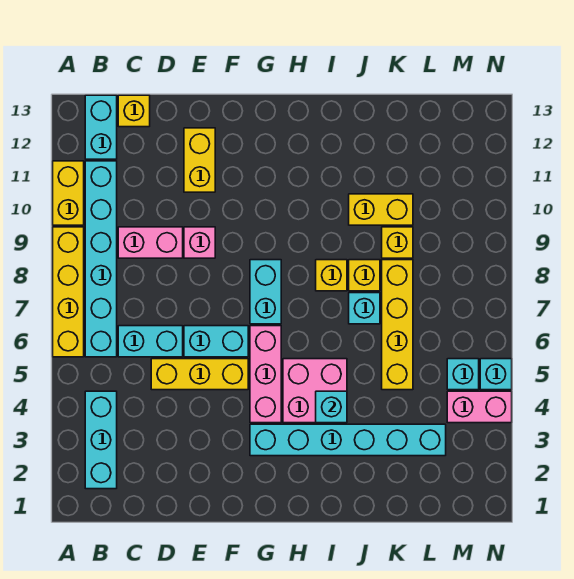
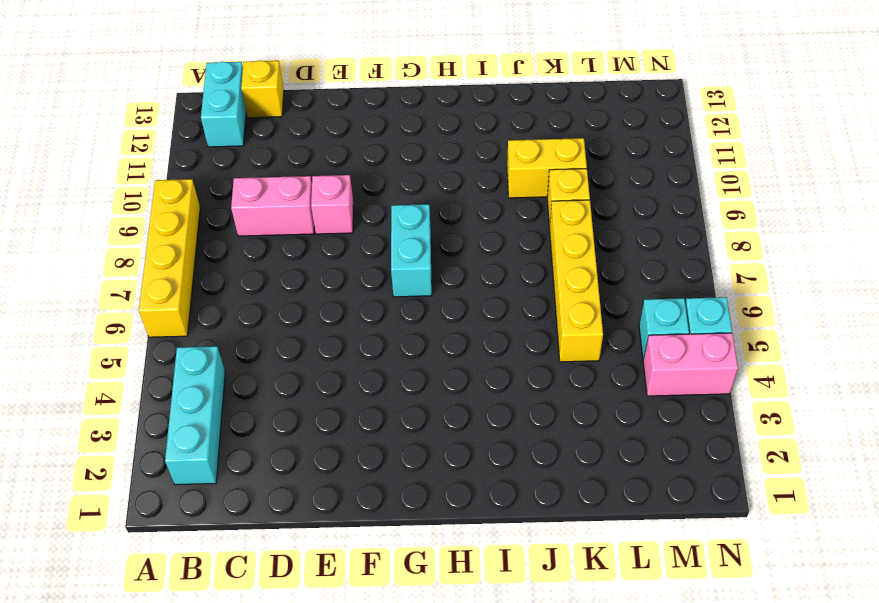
none -> yellow brick A10:A11 level 1
none -> cyan brick B6:B11 level 1
none -> cyan brick C6:D6 level 1

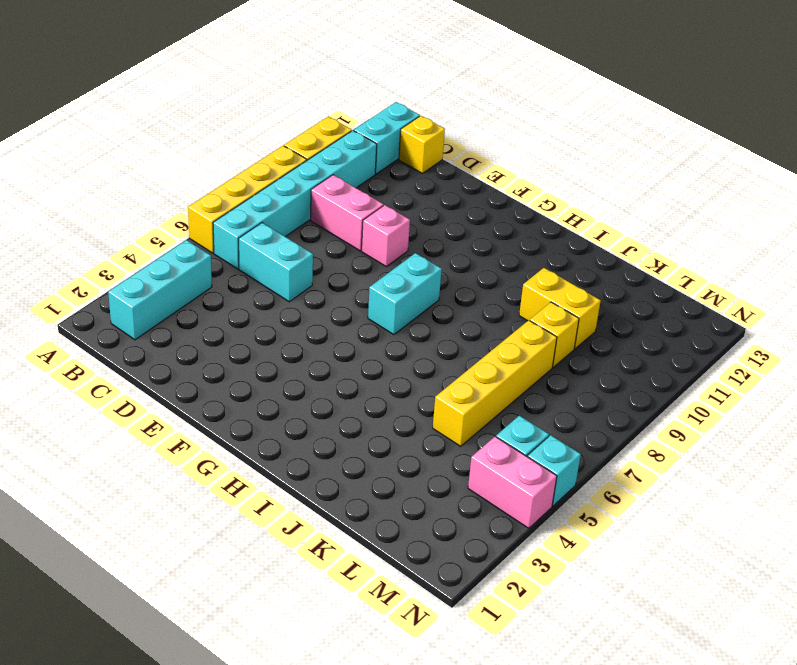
none -> yellow brick D5:F5 level 1
none -> cyan brick E6:F6 level 1
none -> yellow brick E11:E12 level 1

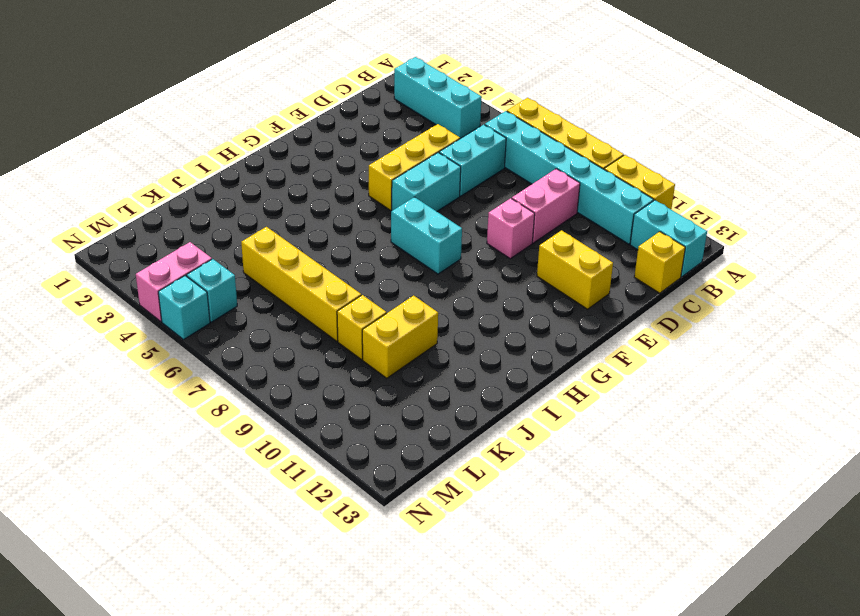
none -> cyan brick G3:L3 level 1
none -> pink brick G4:G6 level 1
none -> pink brick H4:I5 level 1

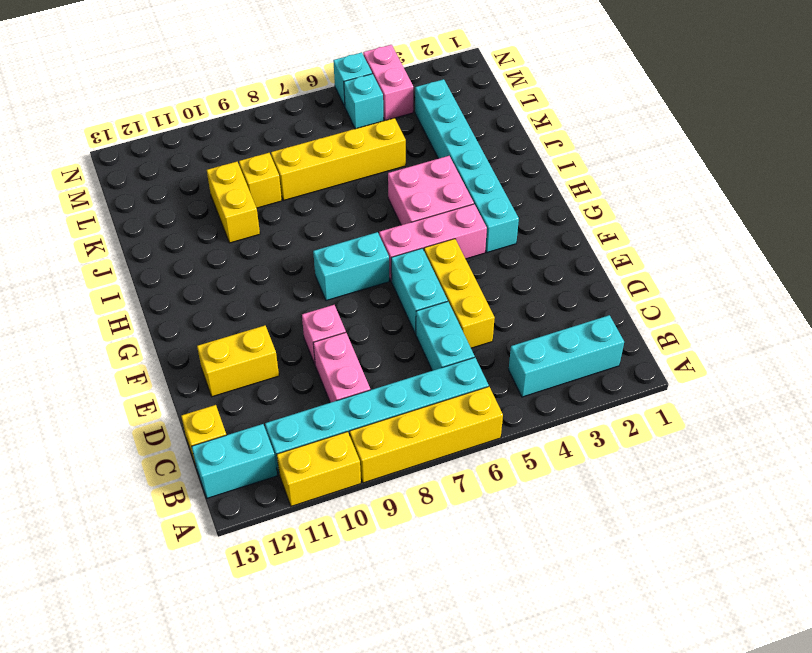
none -> yellow brick I8 level 1
none -> cyan brick J7 level 1
none -> yellow brick J8 level 1

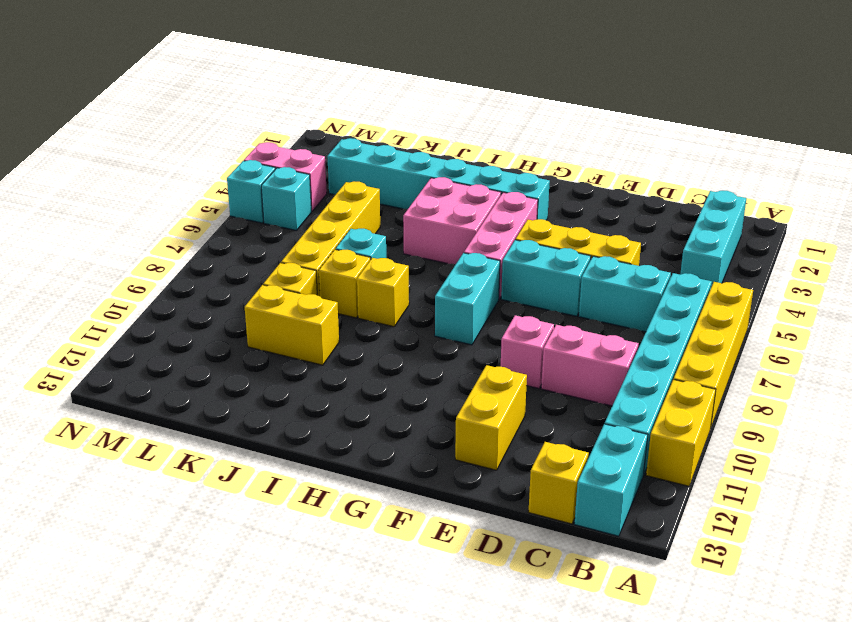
none -> cyan brick I4 level 2

